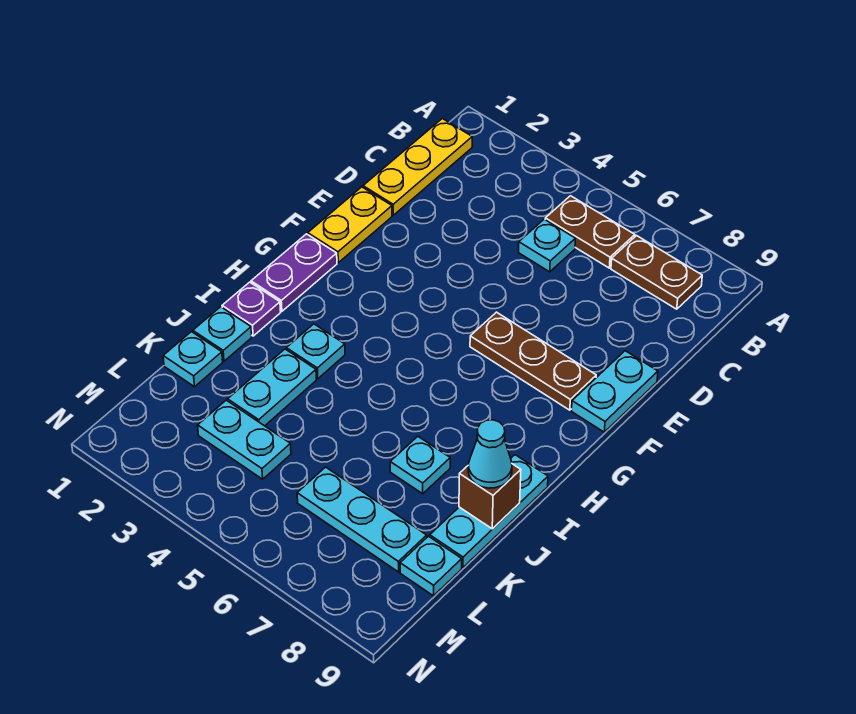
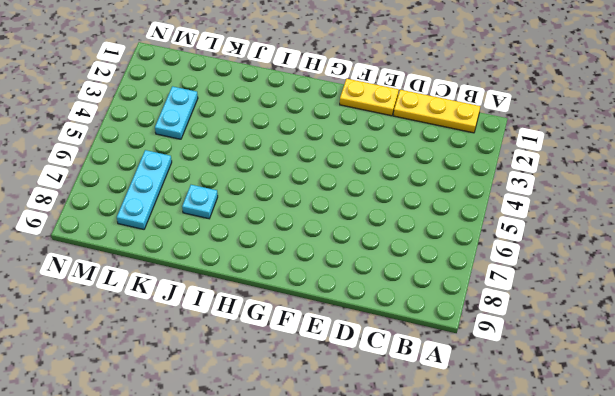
none -> brown plate B5:B6 level 1
none -> brown plate B7:B8 level 1
none -> cyan plate C5 level 1

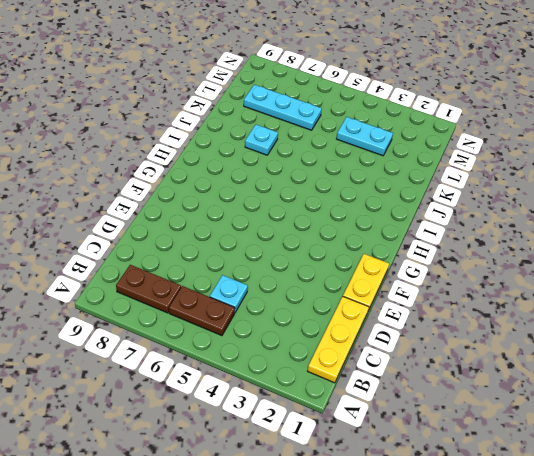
none -> cyan plate E9:F9 level 1
none -> brown plate F6:F8 level 1
none -> purple plate G1:H1 level 1

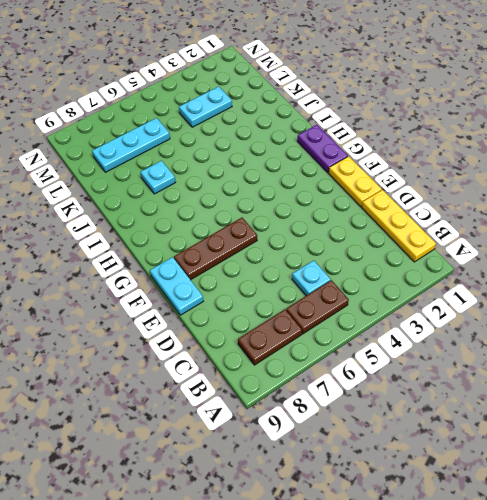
none -> purple plate I1 level 1
none -> cyan plate I3 level 1
none -> cyan plate I9:K9 level 1

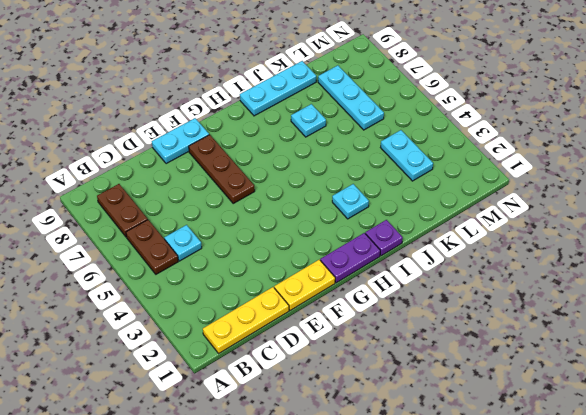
none -> cyan plate J1 level 1
none -> cyan plate J3:K3 level 1
none -> cyan plate K1 level 1

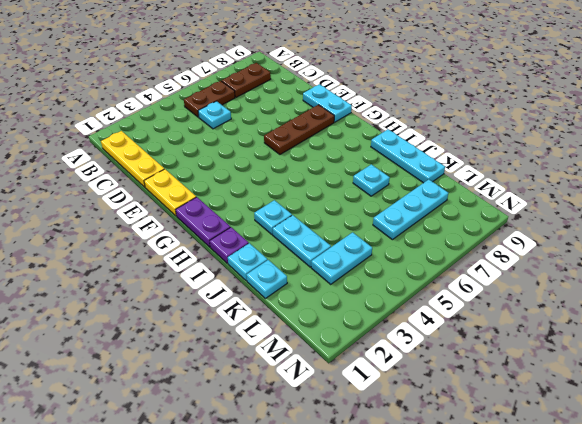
none -> cyan plate L9 level 1
none -> brown brick J9 level 2
none -> cyan cone J9 level 3

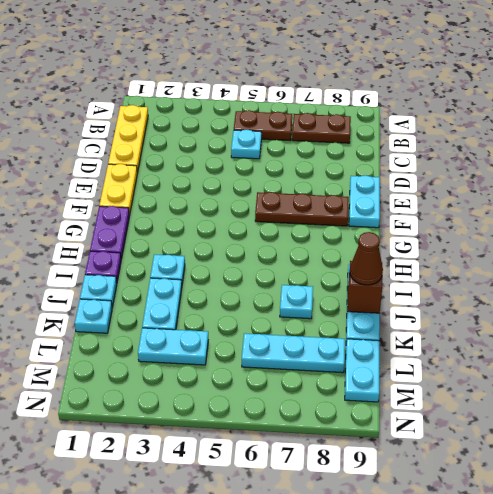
brown cone J9 level 3 -> cyan cone J9 level 3
cyan plate L9:M9 level 1 -> cyan plate L9 level 1

